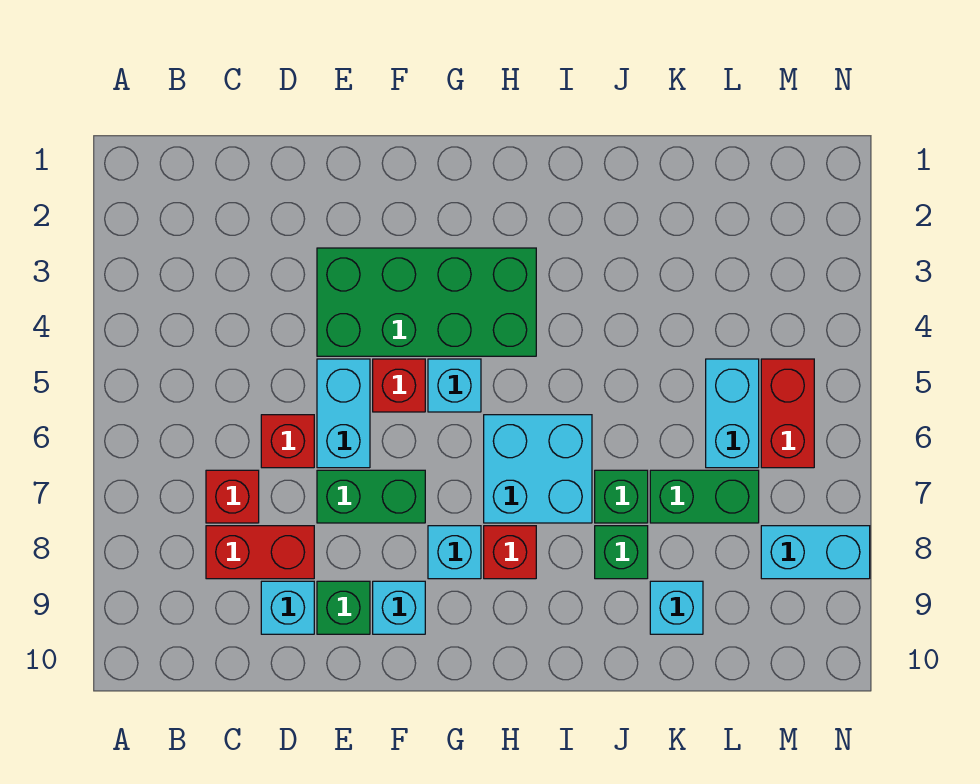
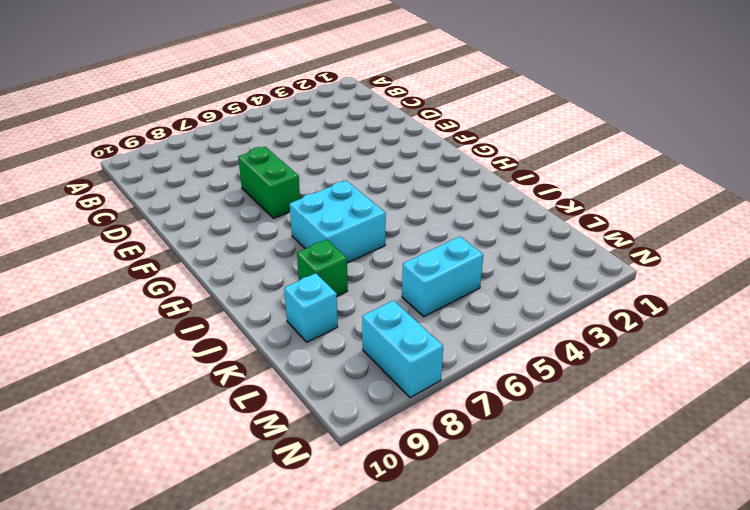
none -> red brick C7 level 1
none -> red brick C8:D8 level 1
none -> red brick D6 level 1

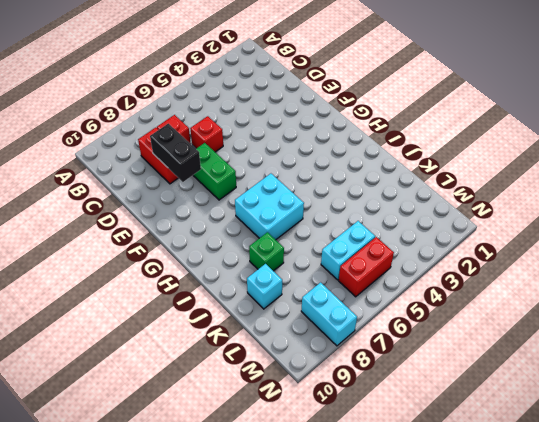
black brick D8:E8 level 2 -> none
none -> cyan brick D9 level 1
none -> green brick E3:H4 level 1
none -> cyan brick E5:E6 level 1

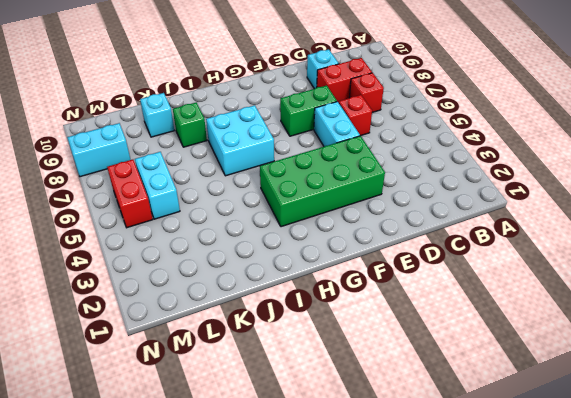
none -> green brick E9 level 1
none -> red brick F5 level 1
none -> cyan brick F9 level 1

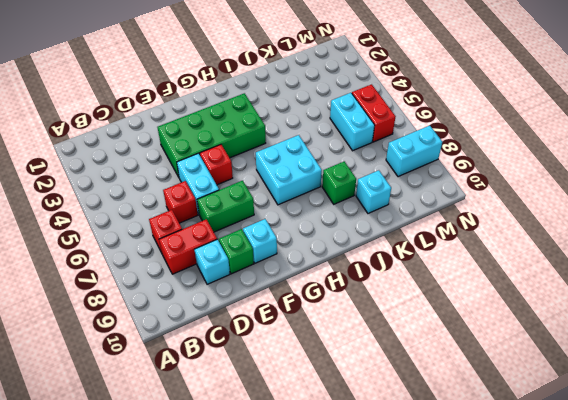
none -> cyan brick G5 level 1
none -> cyan brick G8 level 1
none -> red brick H8 level 1

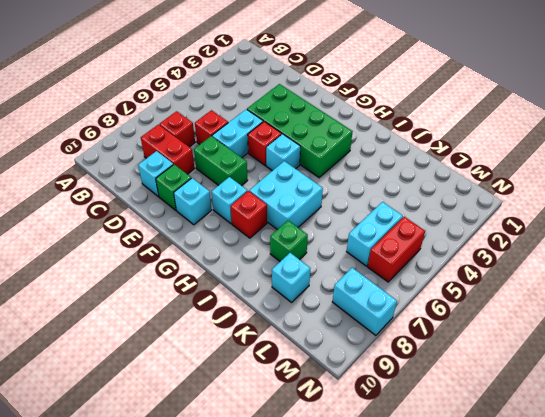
none -> green brick J7 level 1
none -> green brick K7:L7 level 1

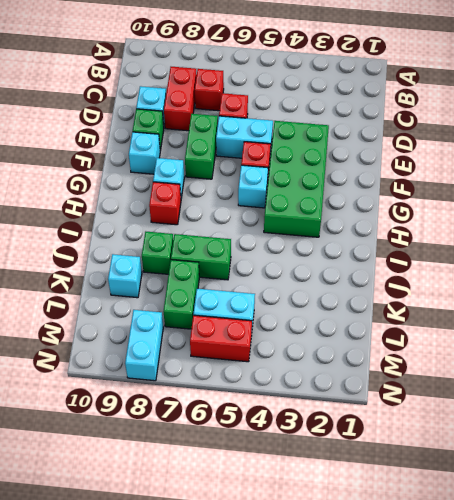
green brick J6:J7 level 1 -> green brick J7 level 1
none -> cyan brick H6:I7 level 1

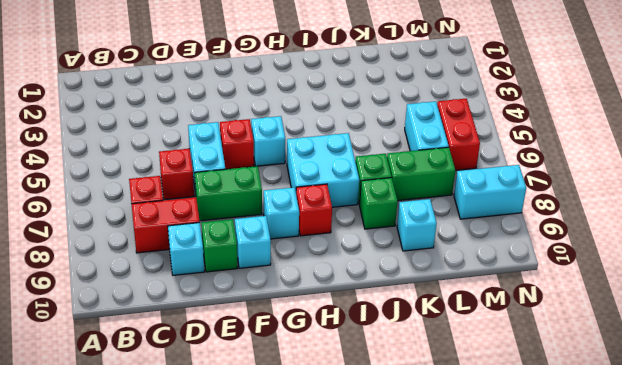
none -> green brick E3:H4 level 1

